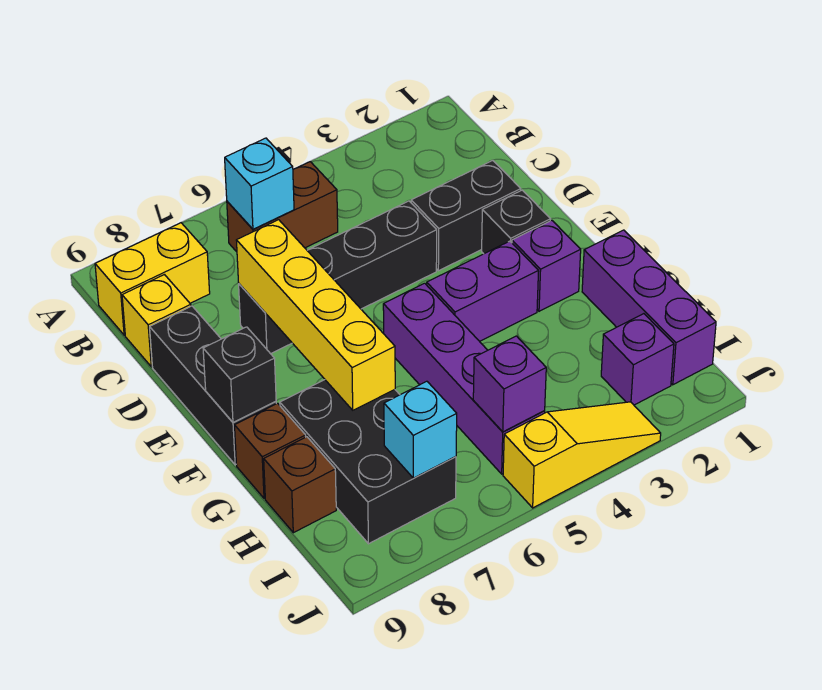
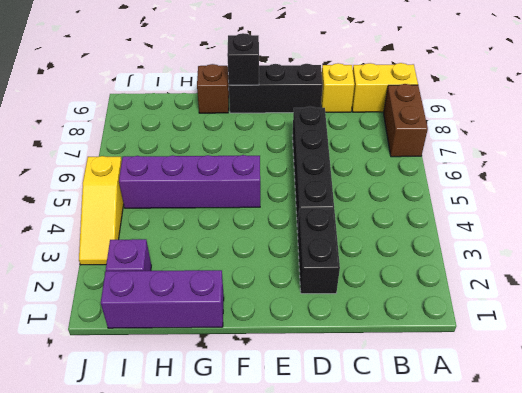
brown brick A7:A8 level 1 -> brown brick B5:B6 level 1
yellow brick A9:B9 level 1 -> yellow brick B8:B9 level 1
none -> black brick E2 level 1
none -> purple brick F2 level 1
none -> purple brick F3:F4 level 1

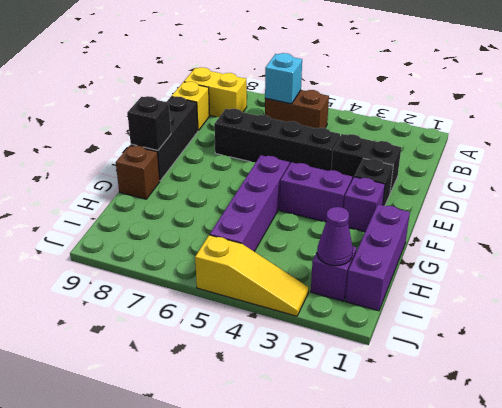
purple cone I2 level 2 -> none
none -> black brick G7:I8 level 1
none -> brown brick H9 level 1
none -> yellow brick D7:G7 level 2

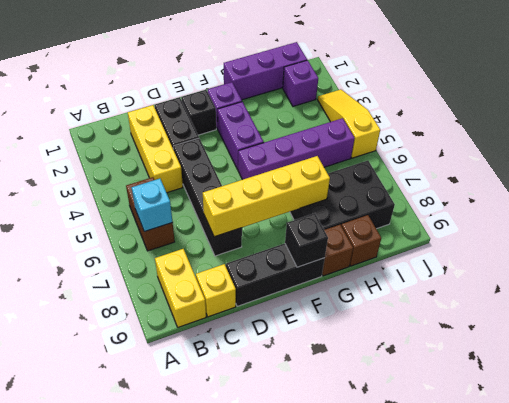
yellow brick C2:C4 level 1 -> none
none -> purple brick I5 level 2
none -> cyan brick I7 level 2

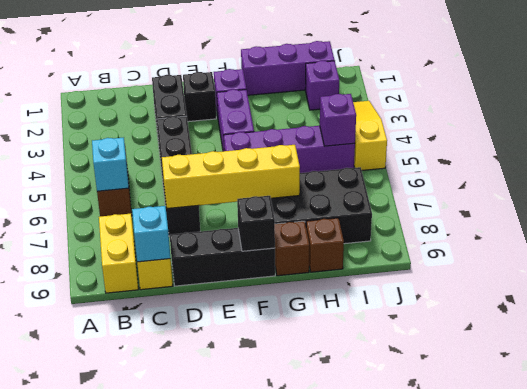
cyan brick C9 level 2 -> cyan brick I7 level 2

